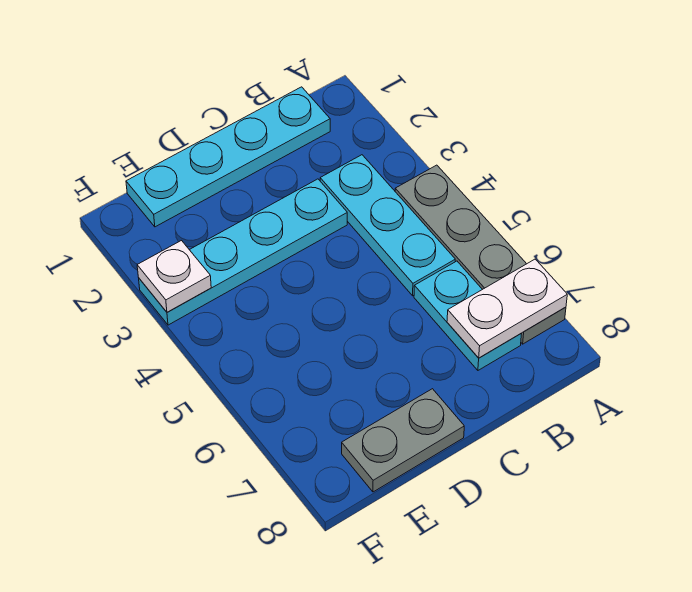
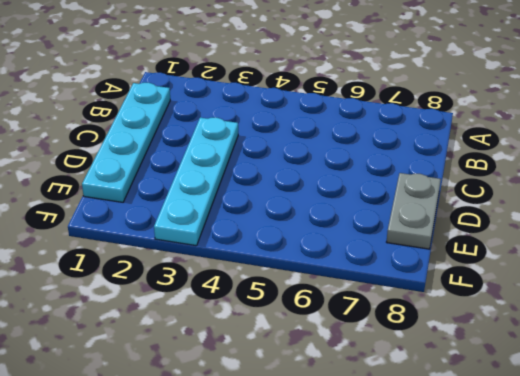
none -> grey plate A4:A7 level 1
none -> cyan plate B3:B5 level 1

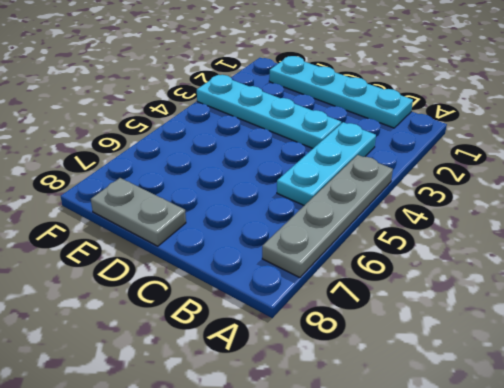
none -> cyan plate B6:B7 level 1
none -> white plate A7:B7 level 2

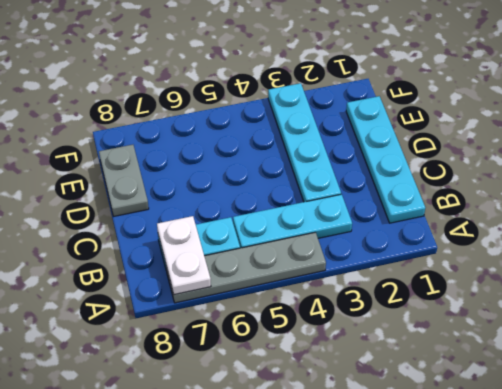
none -> white plate F3 level 2

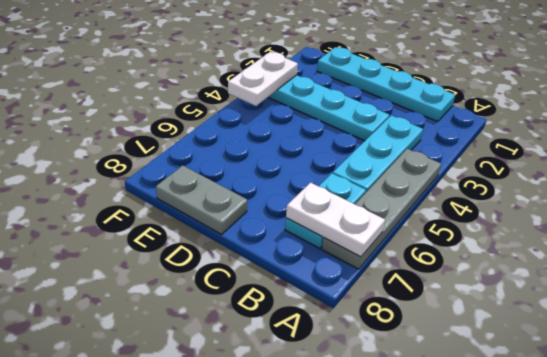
white plate F3:F4 level 2 -> white plate F3 level 2

